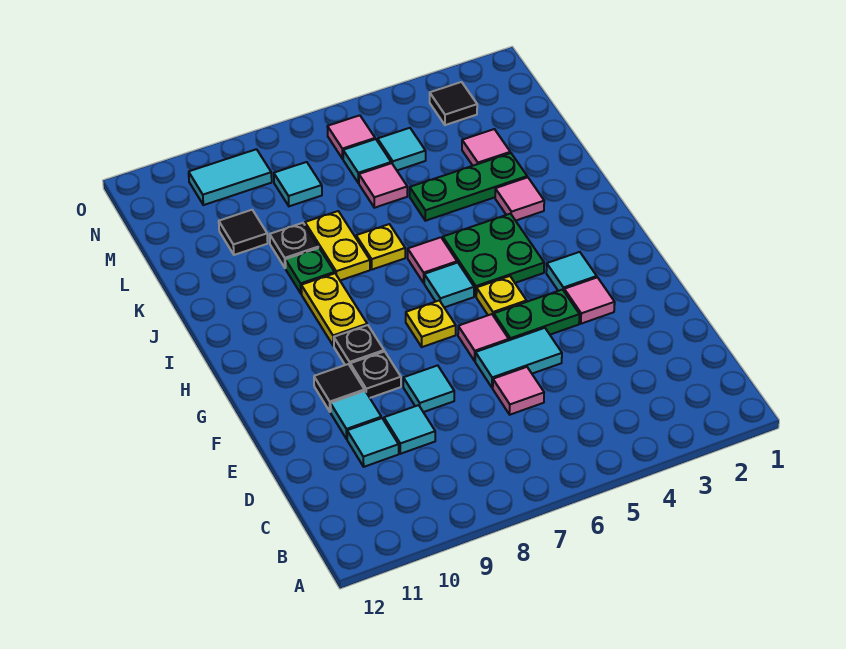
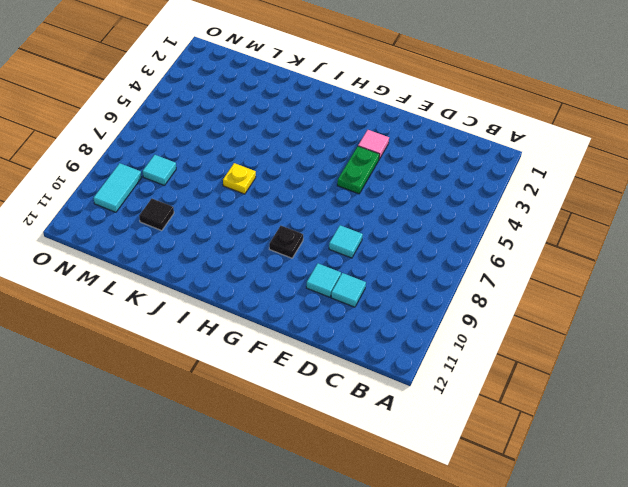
none -> pink tile D6 level 1
none -> cyan tile D9 level 1
none -> cyan tile E5:E6 level 1
none -> pink tile F6 level 1

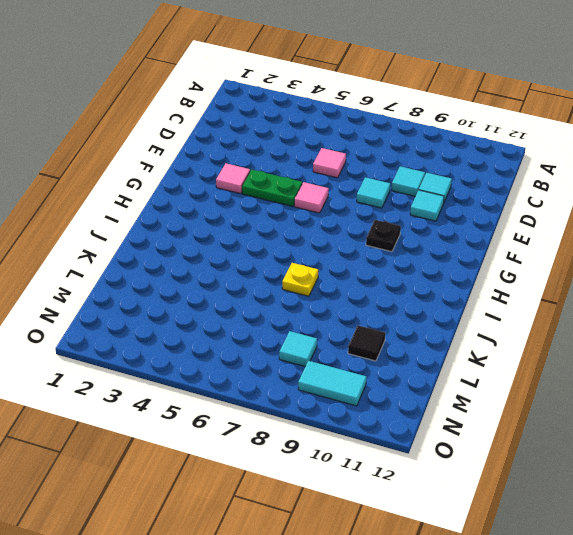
none -> cyan tile E5:E6 level 1
none -> black plate F9 level 1
none -> black tile F10 level 1
none -> cyan tile G3 level 1

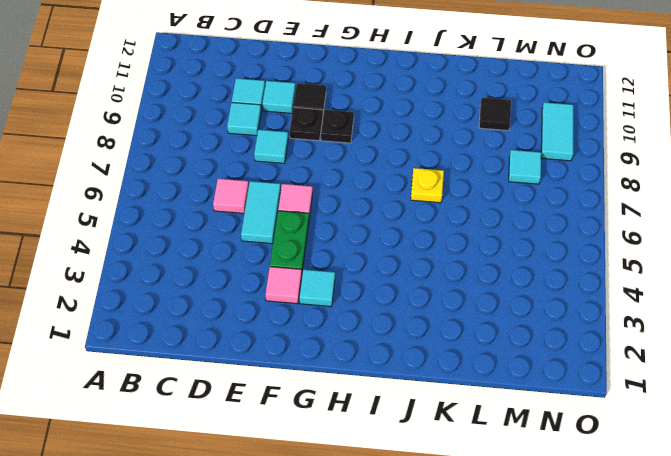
none -> yellow plate G5 level 1
none -> yellow plate G7 level 1
none -> green plate H4:I5 level 1
none -> cyan tile H6 level 1

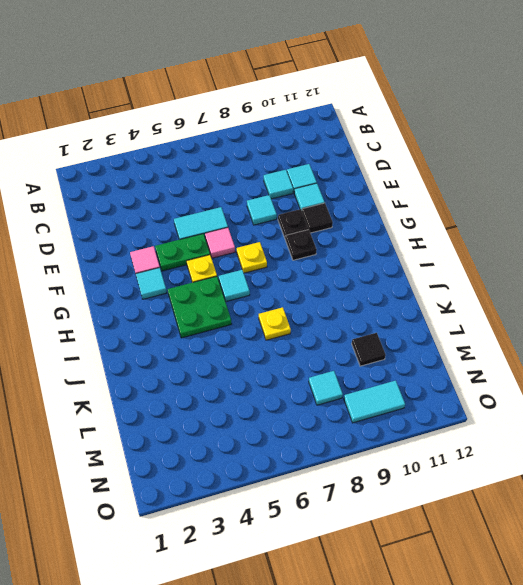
none -> pink tile D6 level 1
none -> yellow plate H9:I9 level 1
none -> pink tile I6 level 1
none -> pink tile J3 level 1

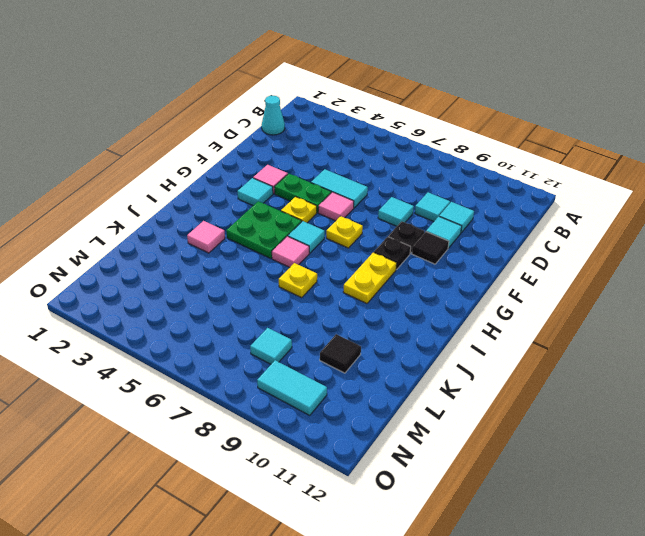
cyan cone C1 level 1 -> none
none -> pink tile D6 level 1
none -> yellow plate J8:K8 level 1
none -> green plate J9 level 1
none -> green plate K3:K5 level 1

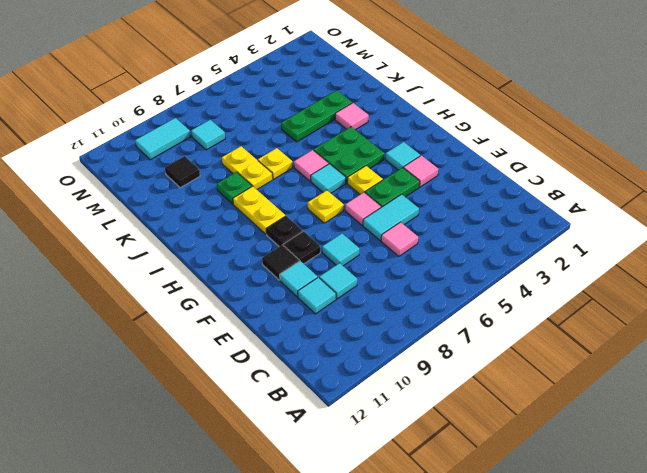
none -> black plate K9 level 1
none -> pink tile L3 level 1
none -> pink tile L6 level 1
none -> cyan tile M5 level 1

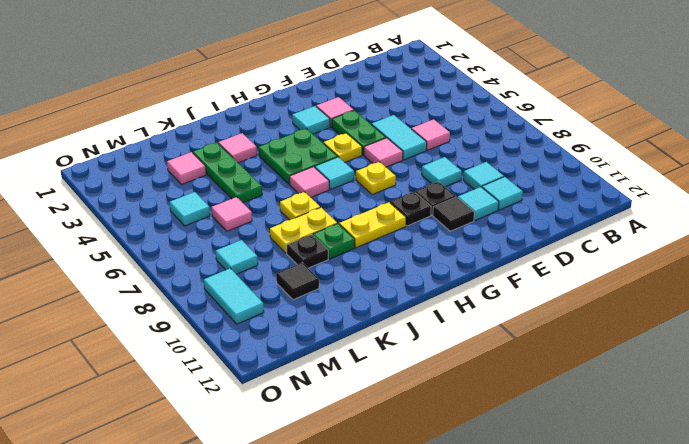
none -> cyan tile M6 level 1
none -> black tile N3 level 1
none -> pink tile N6 level 1

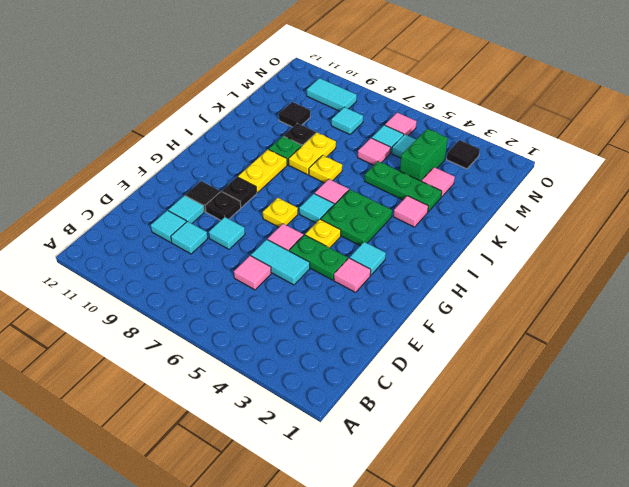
green brick L4:M4 level 1 -> none

